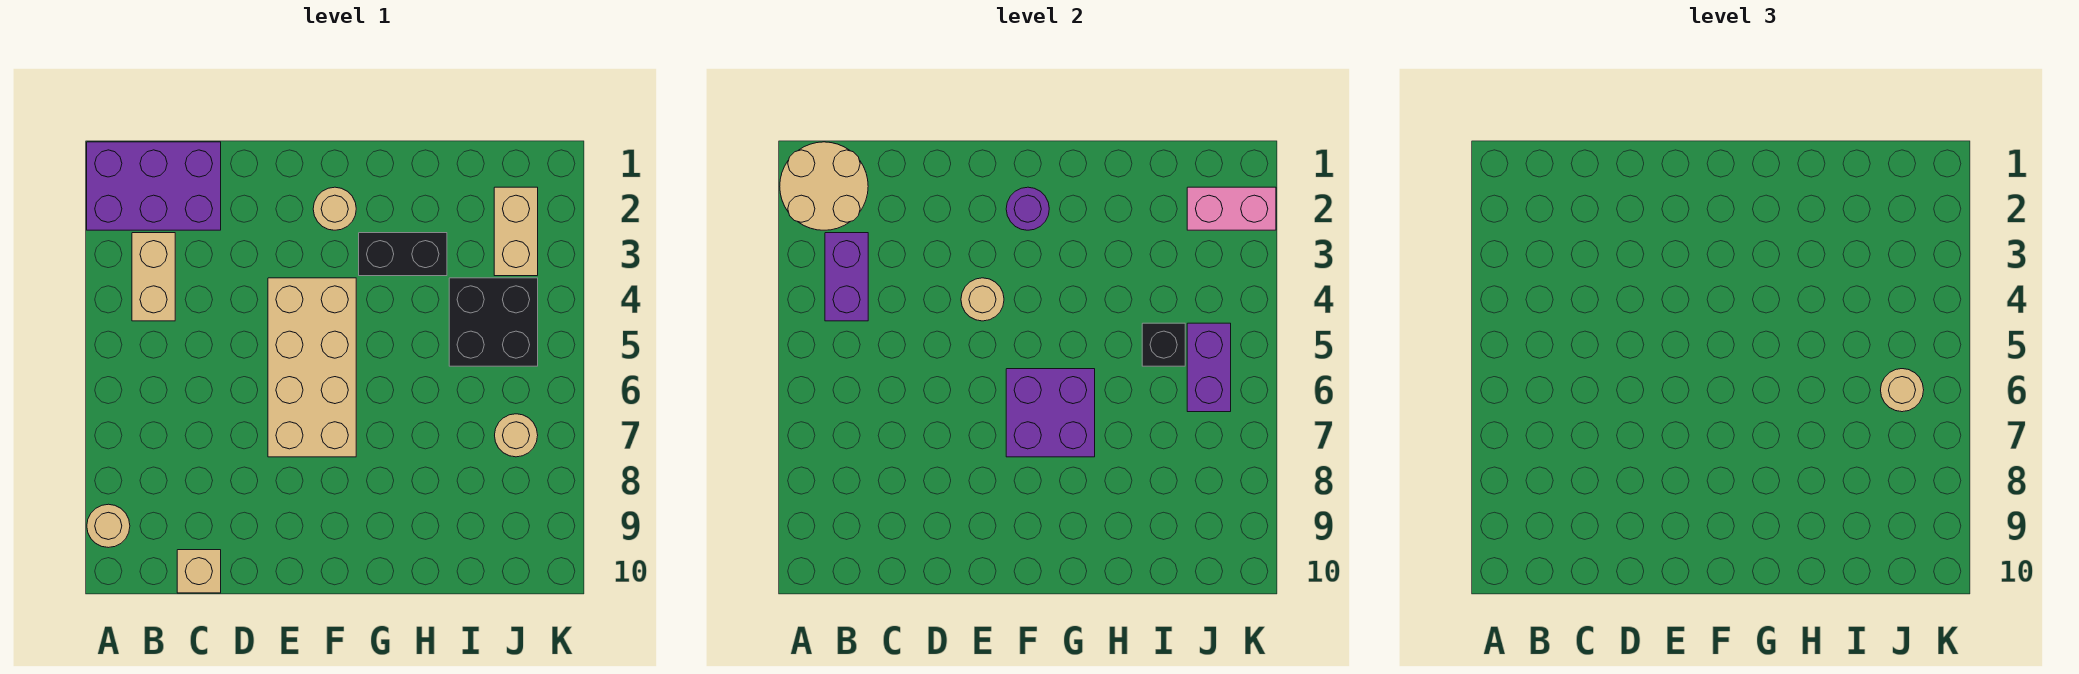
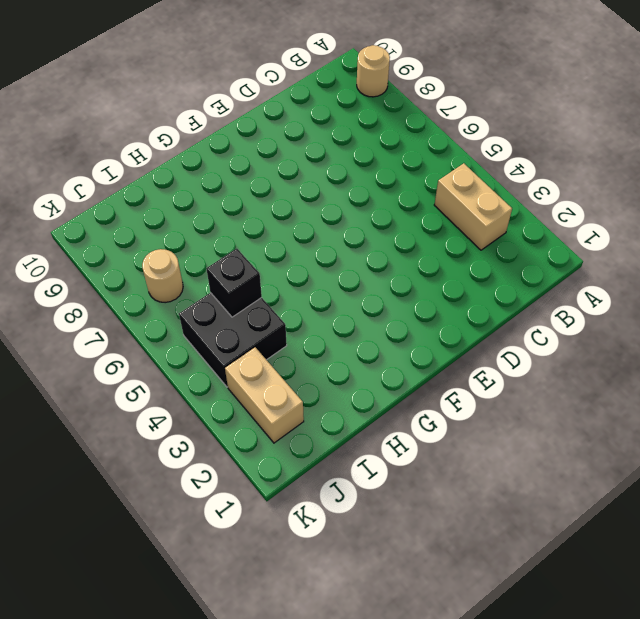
none -> purple brick A1:C2 level 1
none -> tan brick C10 level 1
none -> tan brick E4:F7 level 1

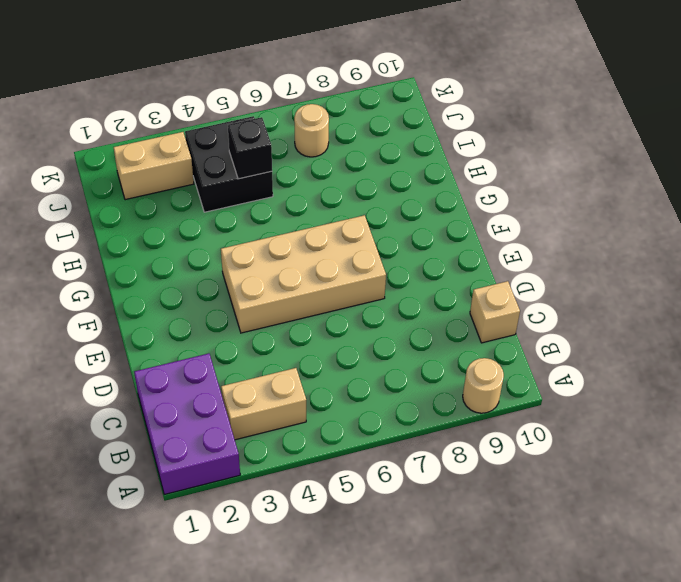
none -> tan round brick F2 level 1
none -> black brick G3:H3 level 1
none -> tan round brick A1:B2 level 2

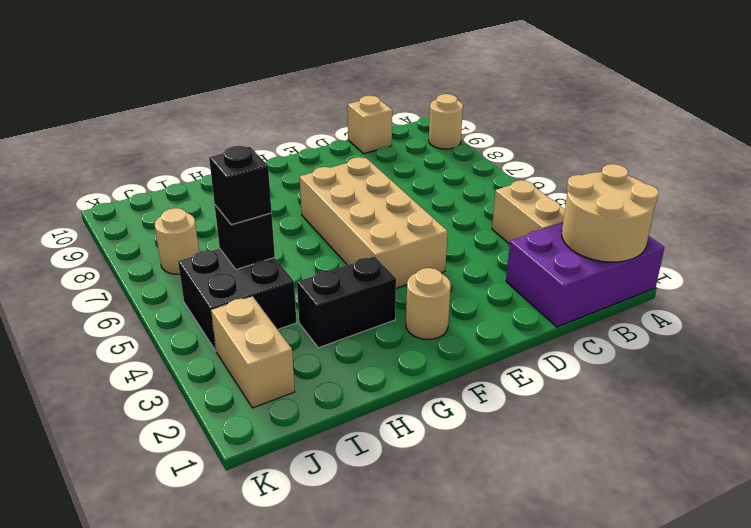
black brick I5 level 3 -> none
none -> purple brick B3:B4 level 2
none -> tan round brick E4 level 2
none -> purple round brick F2 level 2

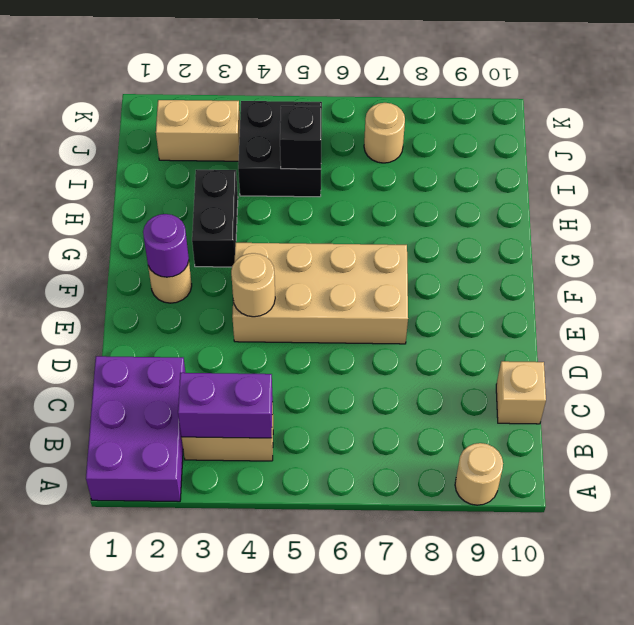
none -> tan round brick A1:B2 level 2
none -> purple brick F6:G7 level 2
none -> pink brick J2:K2 level 2

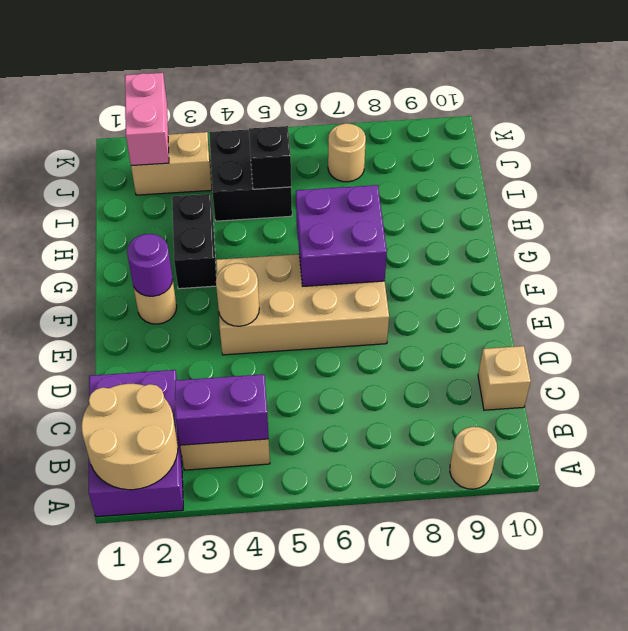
none -> purple brick J5:J6 level 2
none -> tan round brick J6 level 3

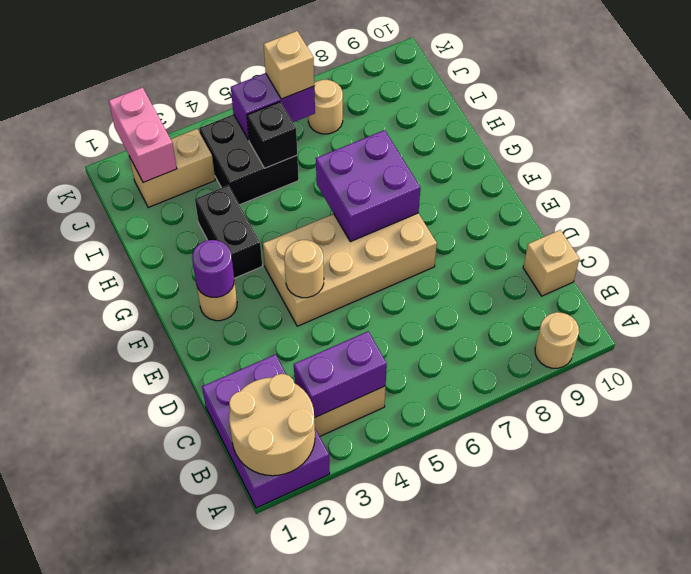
tan brick J6 level 3 -> tan round brick J6 level 3

